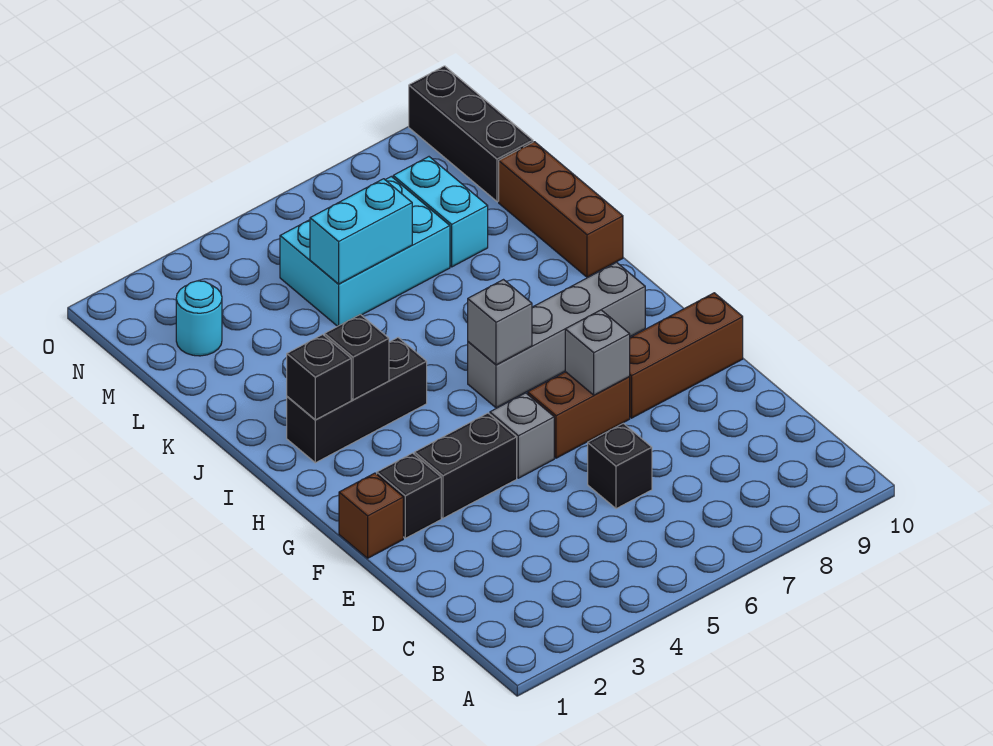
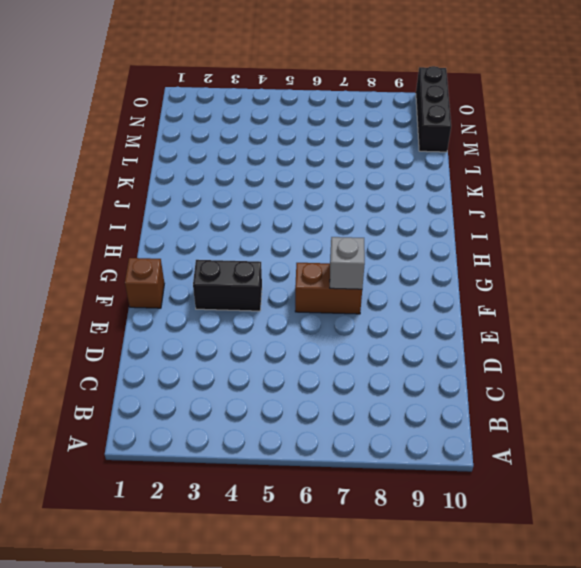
none -> black brick D6 level 1
none -> black brick F2 level 1
none -> grey brick F5 level 1

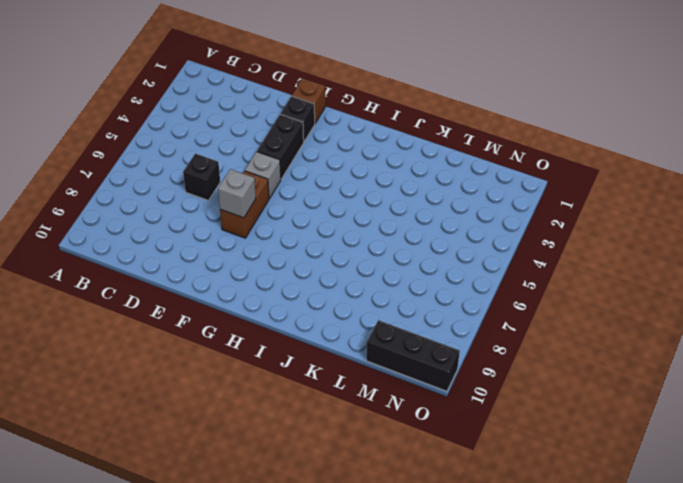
none -> brown brick F8:F10 level 1
none -> grey brick H6:H9 level 1
none -> black brick I2:I4 level 1

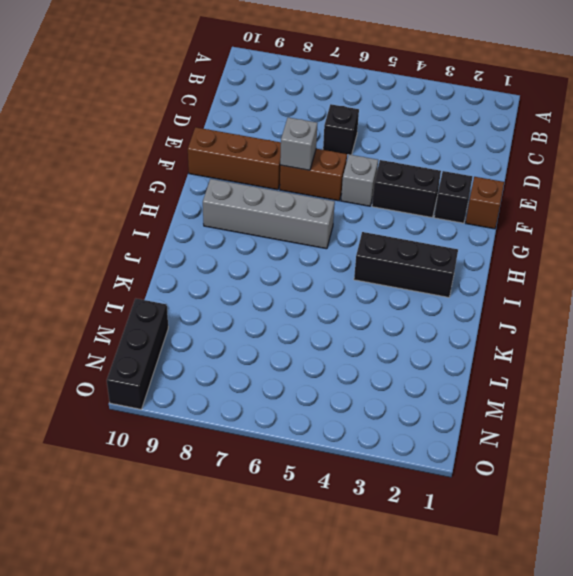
none -> brown brick J10:L10 level 1
none -> cyan brick L5:M7 level 1
none -> cyan brick L8:M8 level 1

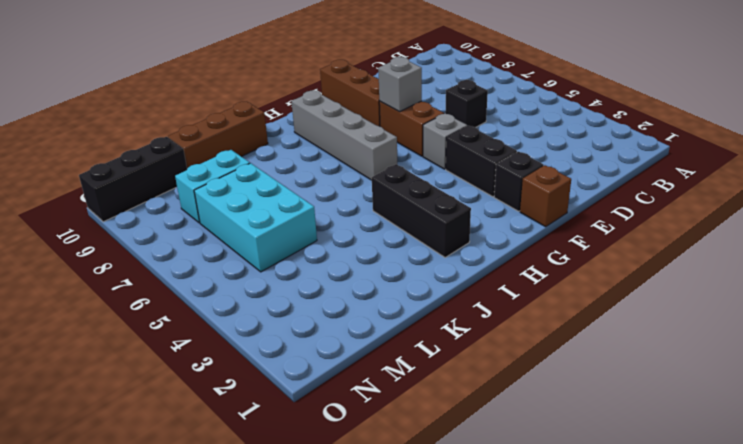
none -> cyan round brick M2 level 1
none -> grey brick H6 level 2
none -> black brick I2 level 2

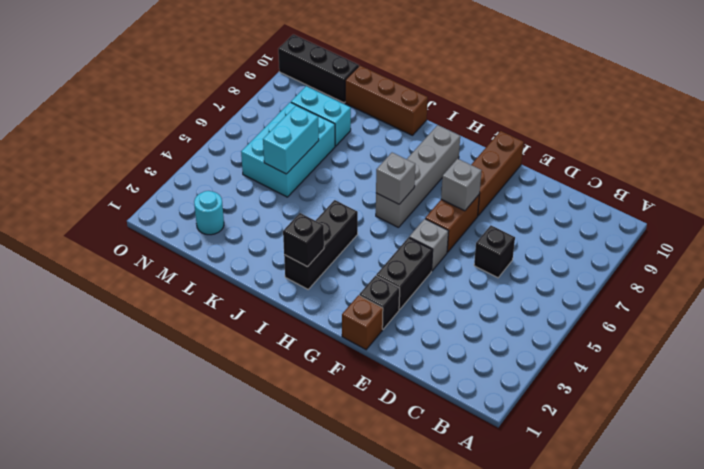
none -> black brick I3 level 2

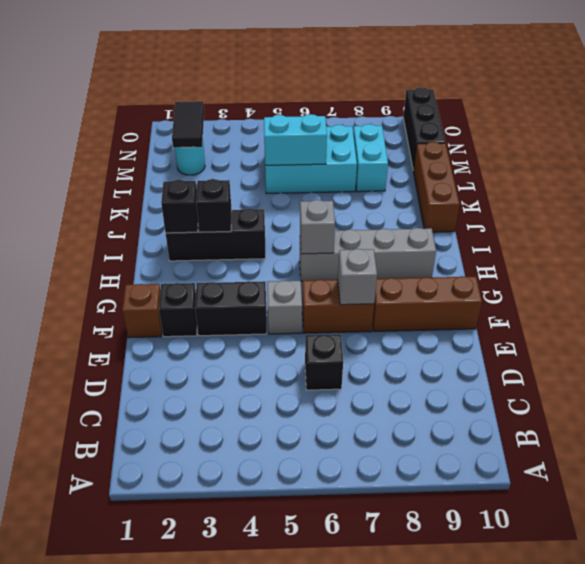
black tile M2:N2 level 2 -> none

